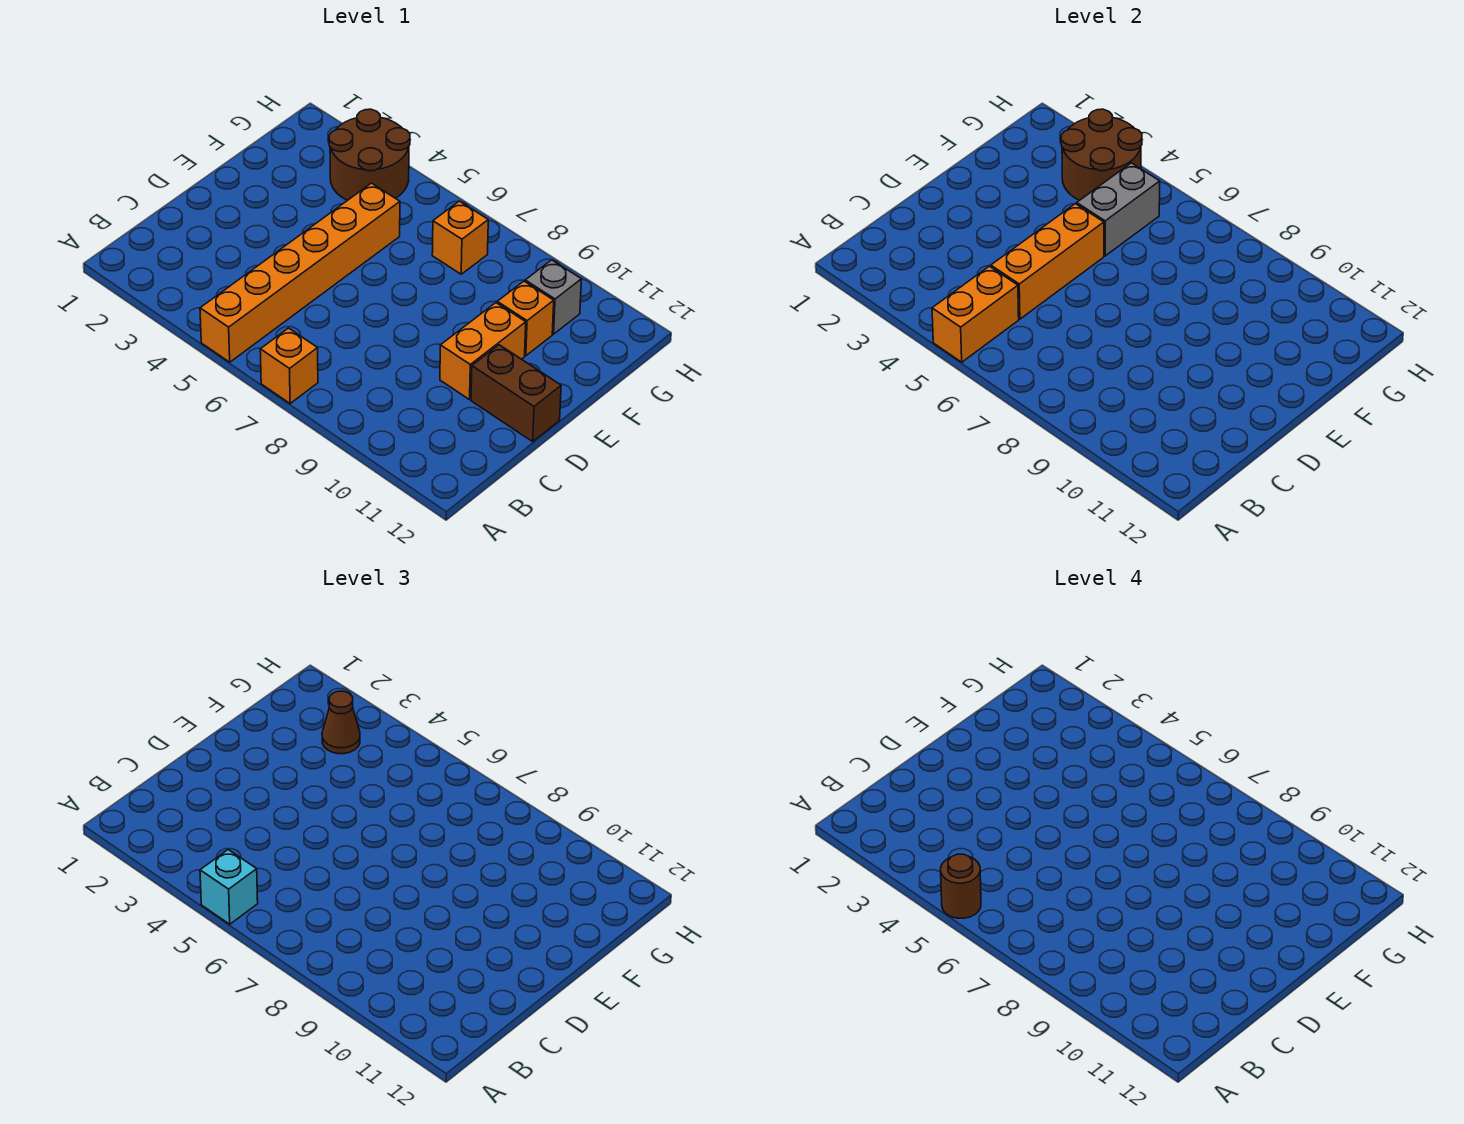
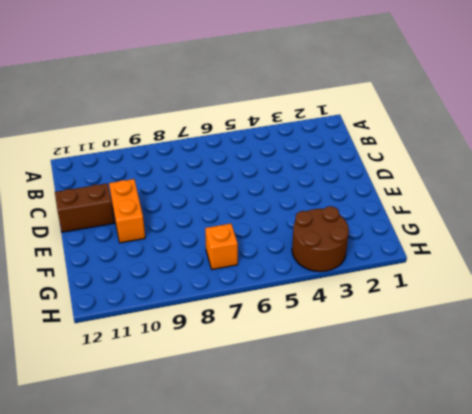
none -> orange brick A5:F5 level 1
none -> orange brick A7 level 1
none -> orange brick F10 level 1

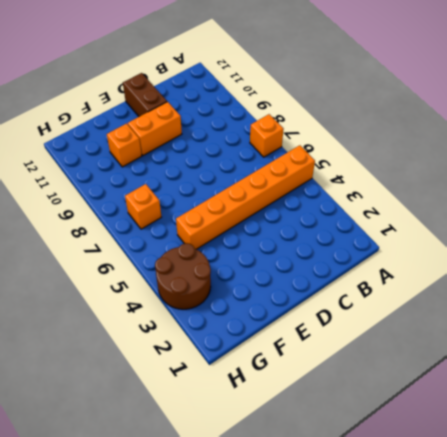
none -> grey brick G10 level 1
none -> orange brick A5:B5 level 2
none -> orange brick C5:E5 level 2

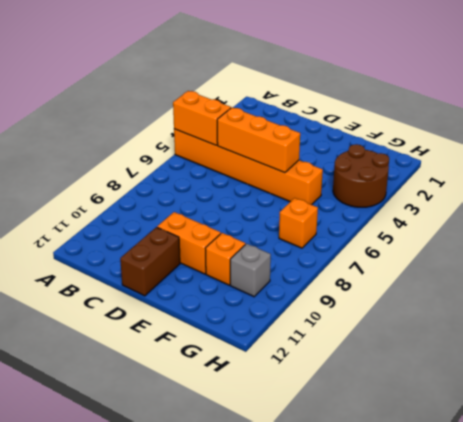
none -> orange brick A7 level 1
none -> grey brick F5:G5 level 2
none -> brown round brick G3:H4 level 2

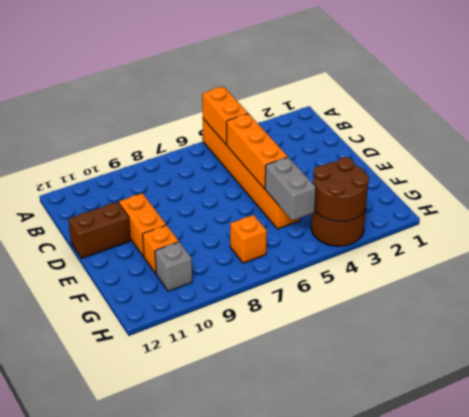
none -> orange brick A7 level 1
none -> cyan brick A5 level 3
none -> brown cone G3 level 3

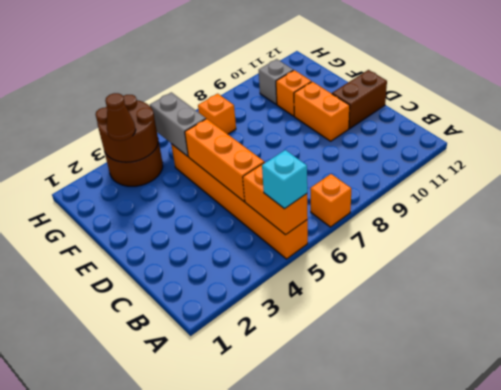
none -> brown round brick A5 level 4

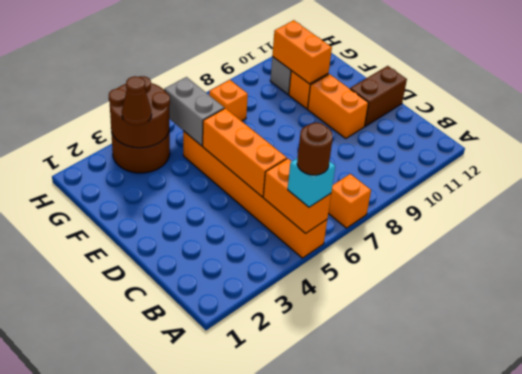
orange brick F10:G10 level 2 -> none

